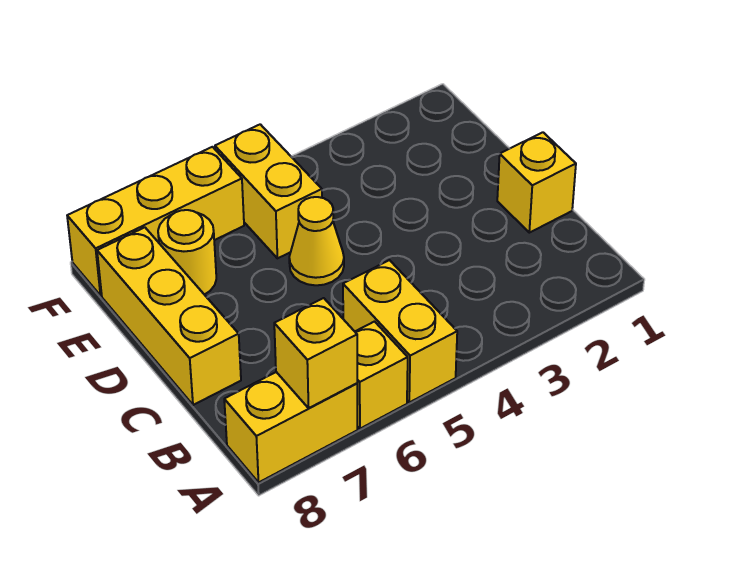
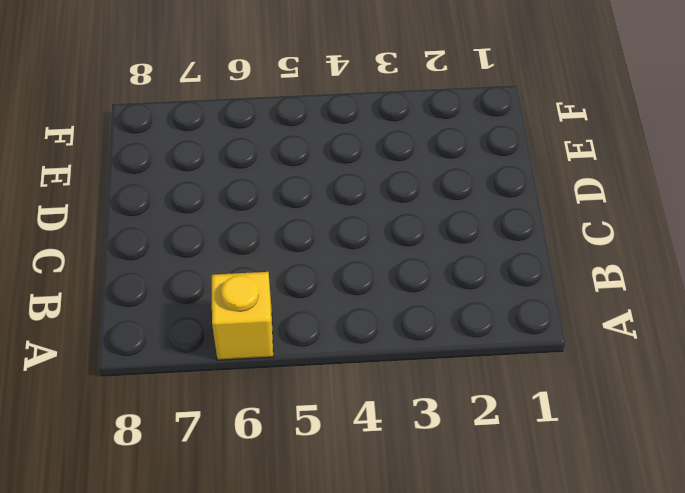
none -> yellow brick A5:B5 level 1
none -> yellow brick A7:A8 level 1

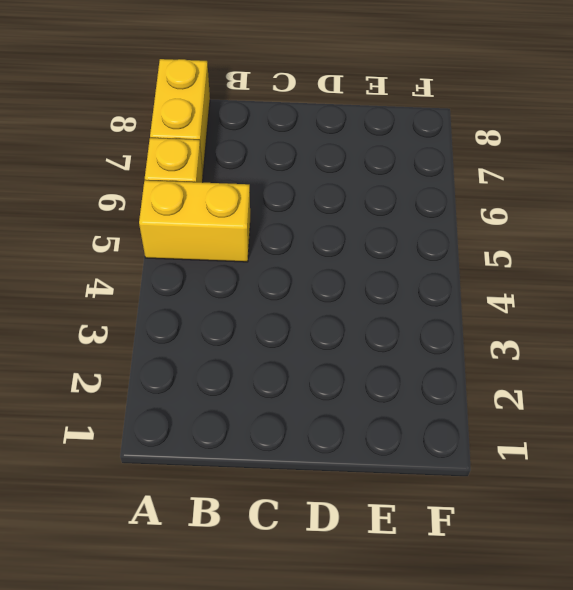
none -> yellow brick C1 level 1
none -> yellow brick C8:E8 level 1

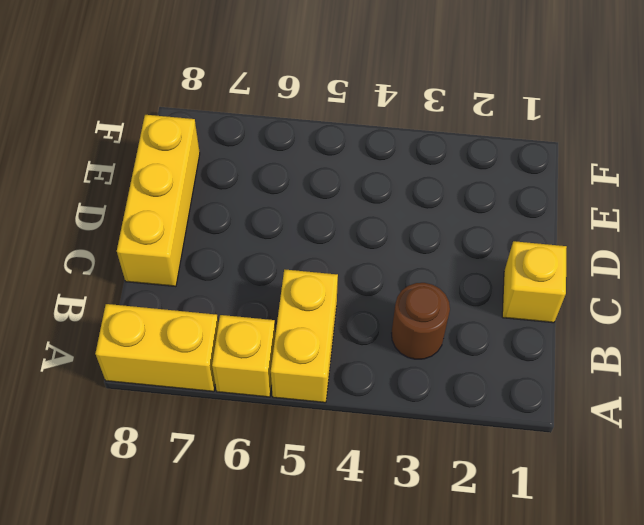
brown round brick B3 level 1 -> none
none -> yellow cone D5 level 1
none -> yellow brick E5:F5 level 1

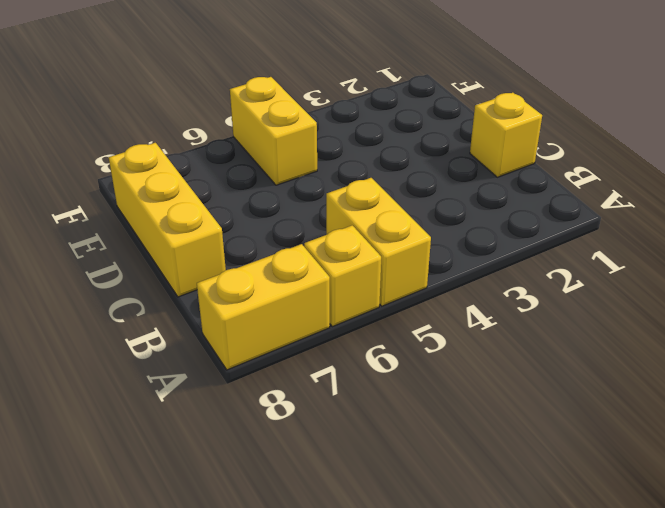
none -> yellow cone D5 level 1
none -> yellow round brick E7 level 1

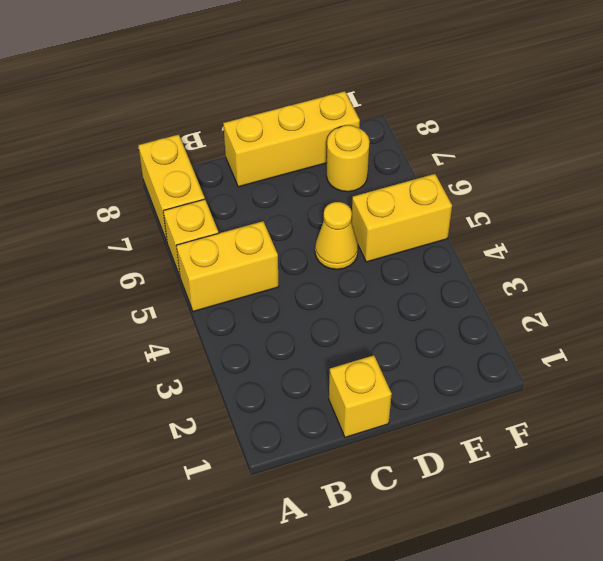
none -> yellow brick F6:F8 level 1
none -> yellow brick A7 level 2

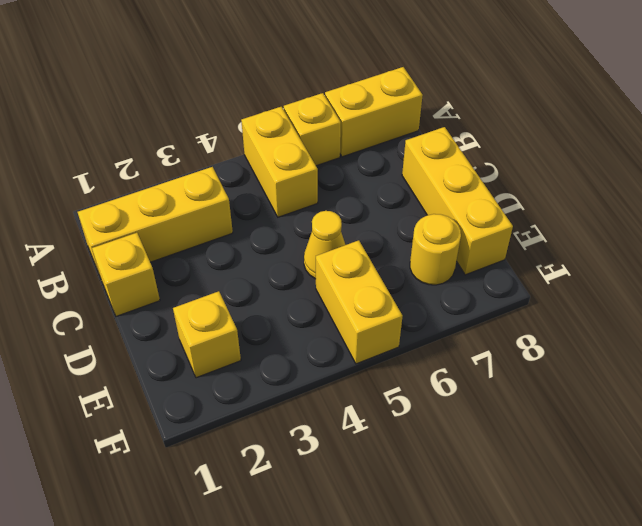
yellow brick B1:B3 level 1 -> yellow brick F6:F8 level 1
yellow brick E2 level 1 -> yellow brick A7 level 2

